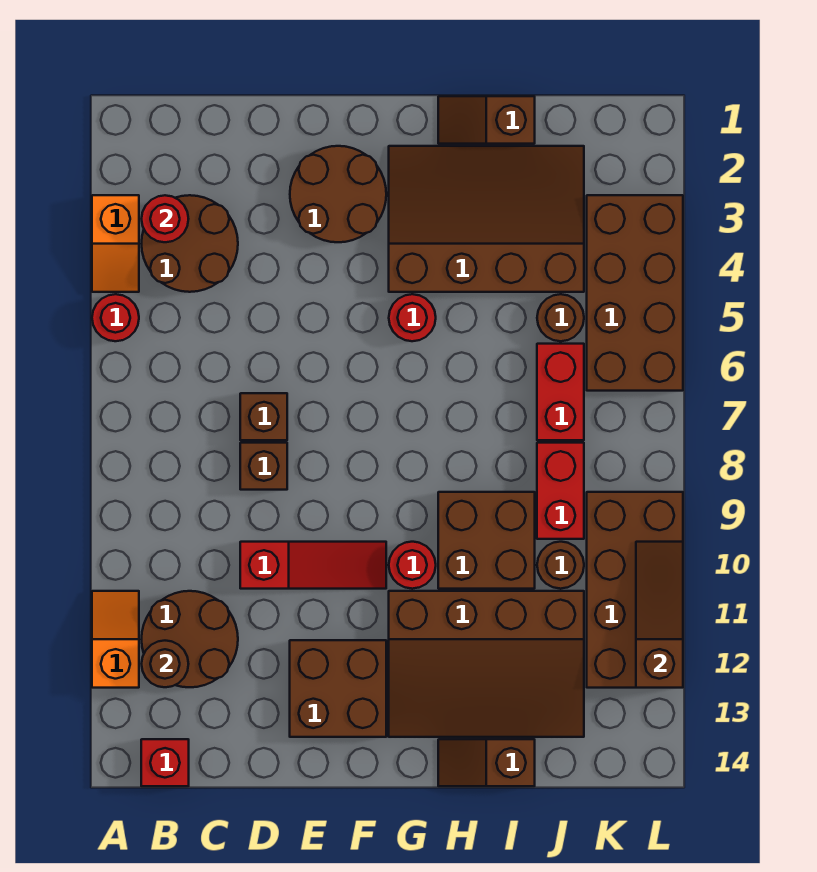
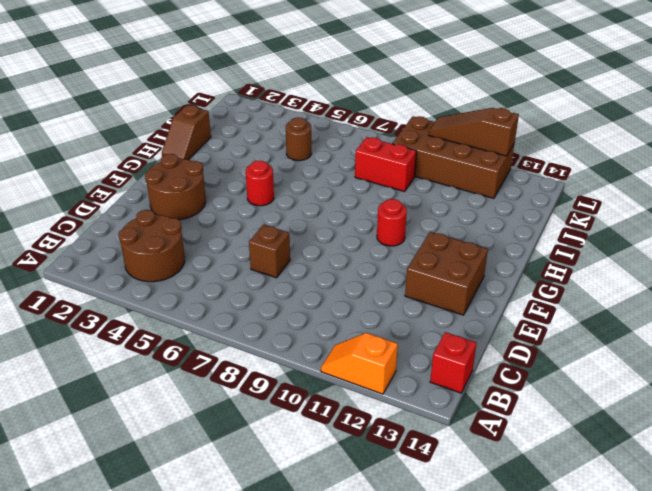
none -> orange slope A3:A4 level 1 top 3
none -> red round brick A5 level 1
none -> brown round brick B11:C12 level 1

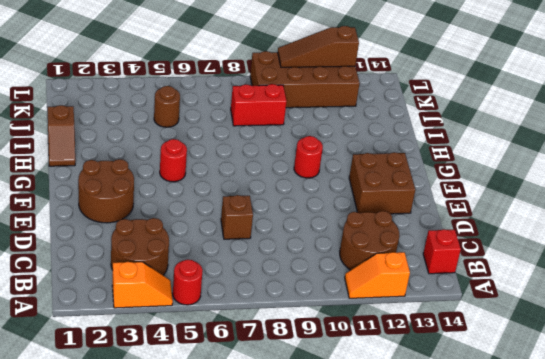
none -> brown brick D8 level 1
none -> red slope D10:F10 level 1 top D
none -> brown slope G2:J4 level 1 top 4

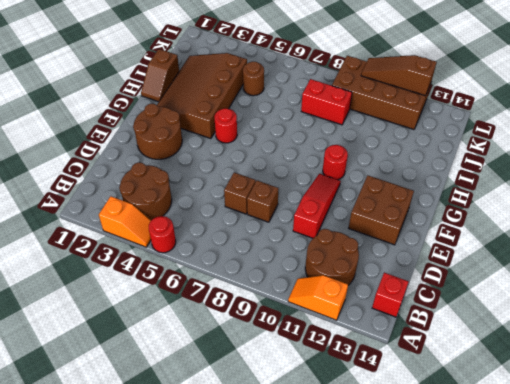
none -> brown slope G11:J13 level 1 top 11
none -> brown brick H9:I10 level 1
none -> brown slope H14:I14 level 1 top I

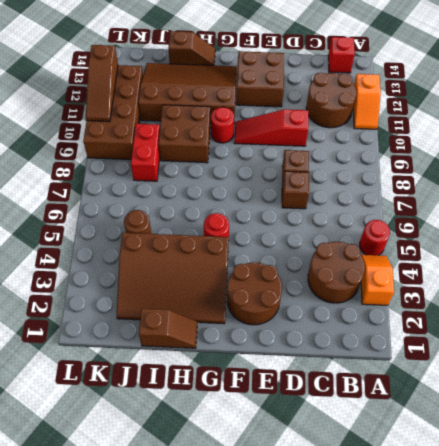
none -> red brick J6:J7 level 1
none -> brown round brick J10 level 1
none -> brown brick K3:L6 level 1

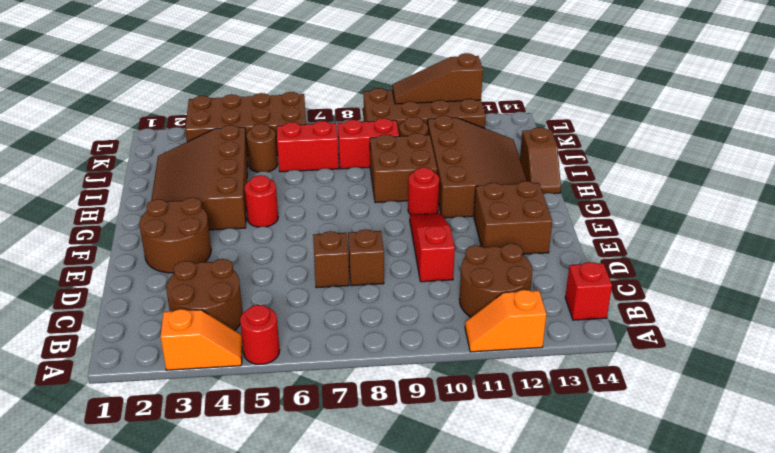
none -> brown slope H1:I1 level 1 top I
none -> red round brick B3 level 2
none -> brown round brick B12 level 2

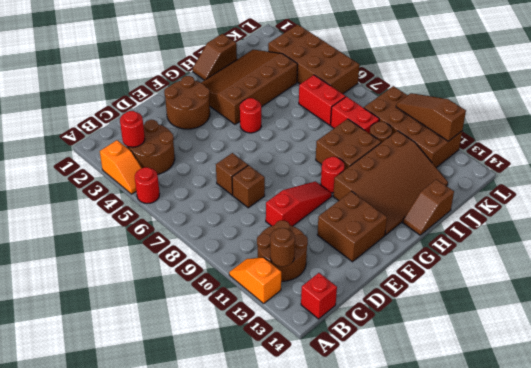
none -> brown round brick J5 level 1

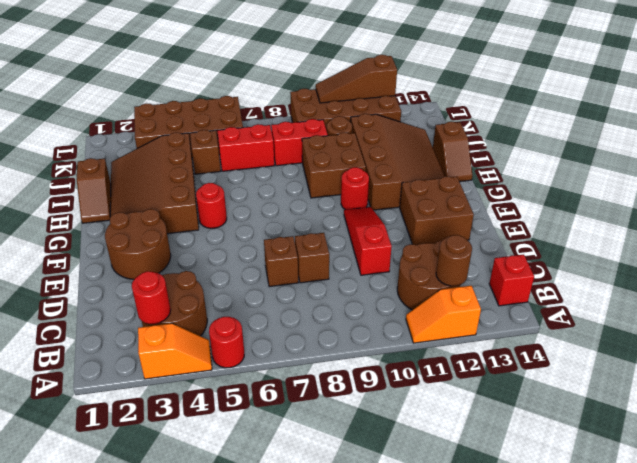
brown brick J5 level 1 -> brown round brick J5 level 1

